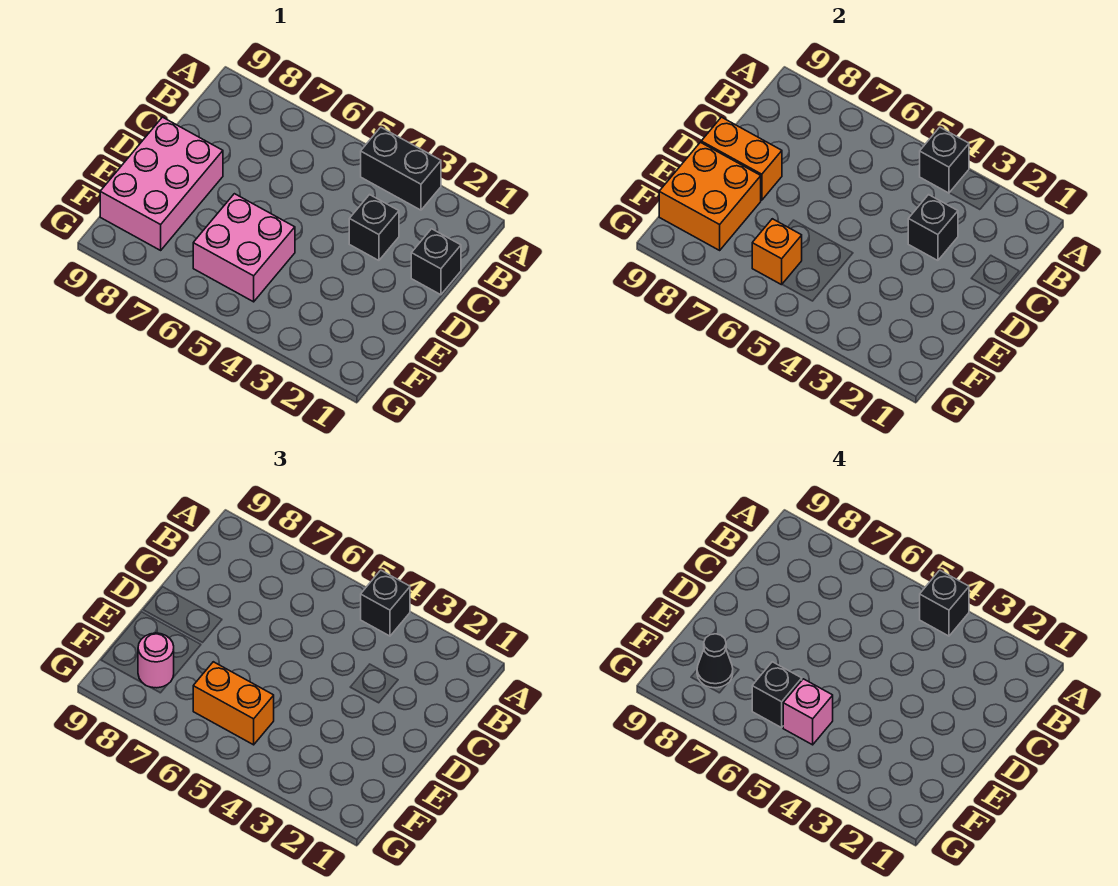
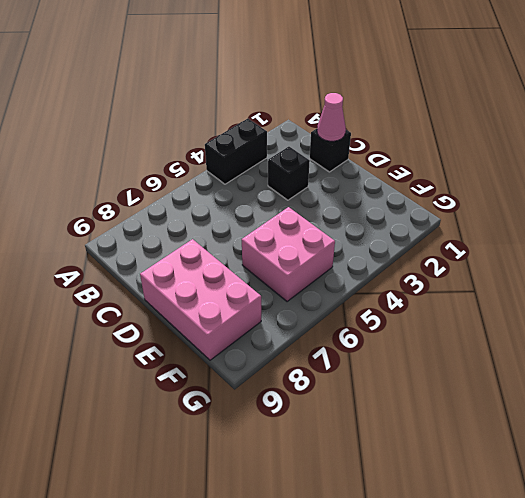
pink cone C1 level 2 -> none
none -> black brick A4 level 2
none -> black brick C3 level 2
none -> orange brick D8:D9 level 2

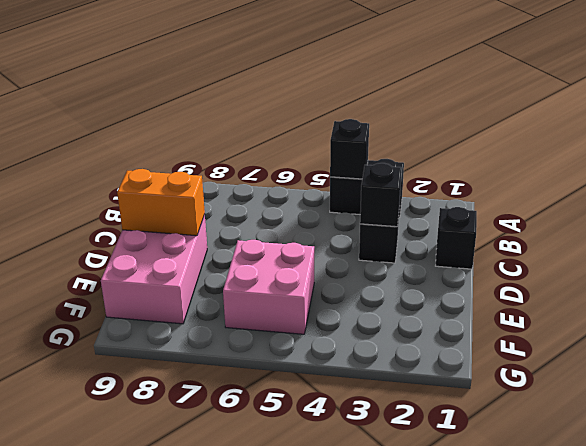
none -> orange brick E8:F9 level 2
none -> orange brick F6 level 2
none -> black brick A4 level 3

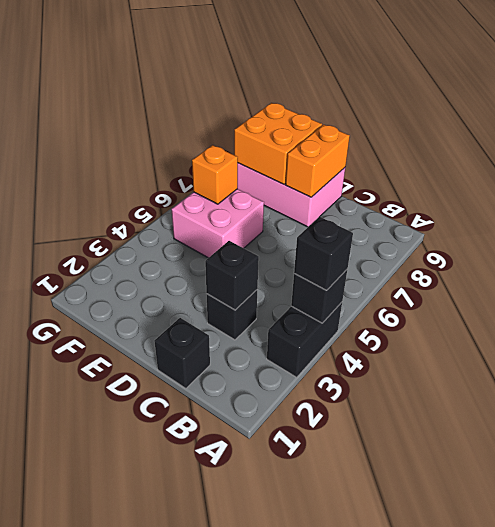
none -> orange brick F5:F6 level 3
none -> pink round brick F8 level 3
none -> black brick A4 level 4

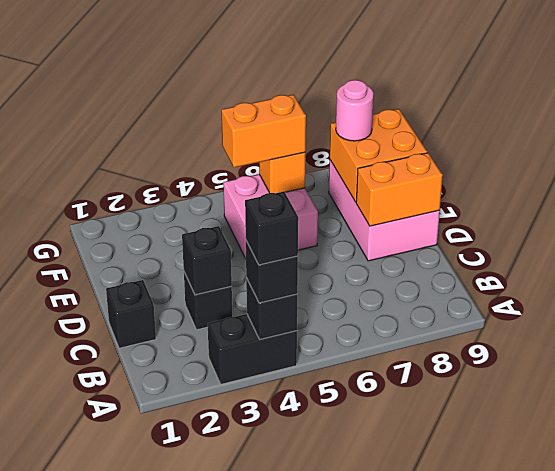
none -> pink brick F5 level 4
none -> black brick F6 level 4
none -> black cone F8 level 4

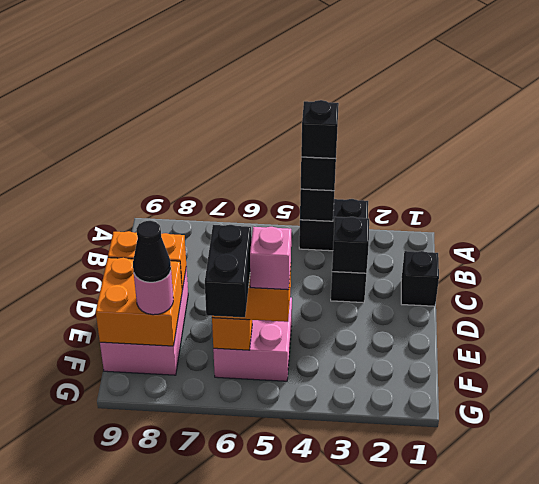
black brick F6:G6 level 4 -> black brick F6 level 4

